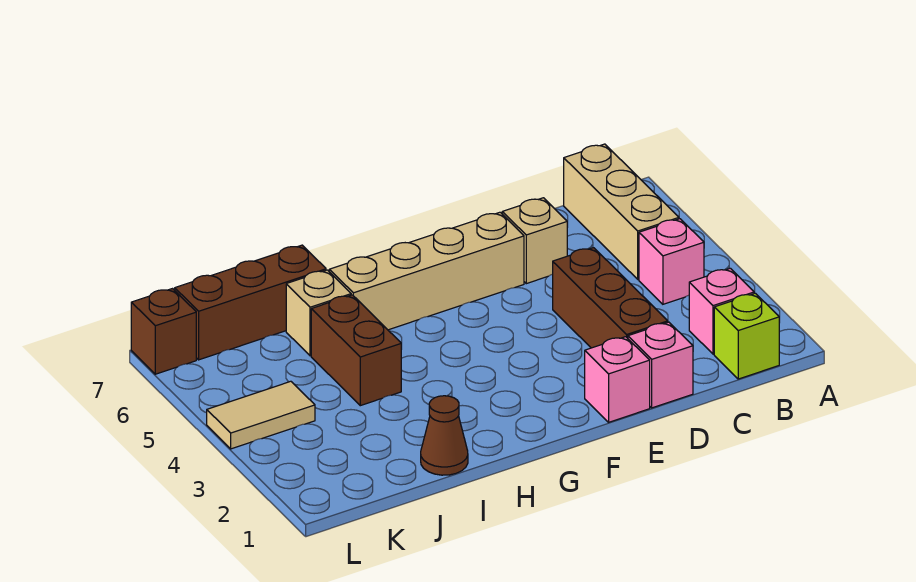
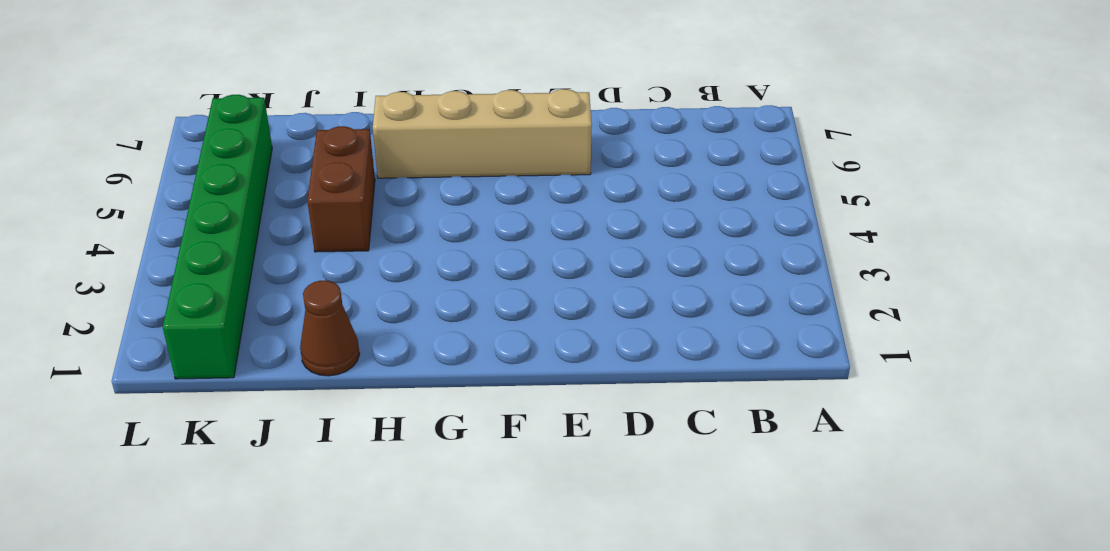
green brick K1:K6 level 1 -> tan tile K4:L4 level 1
none -> lime brick B1 level 1
none -> pink brick B2 level 1
none -> pink brick B4 level 1

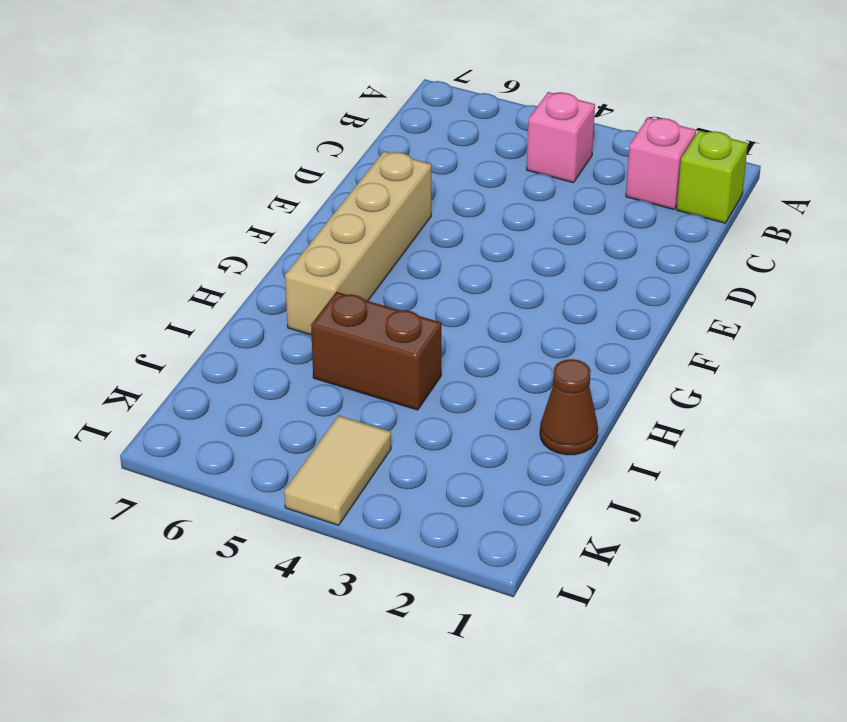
none -> tan brick B5:B7 level 1
none -> pink brick D1 level 1
none -> brown brick D2:D4 level 1

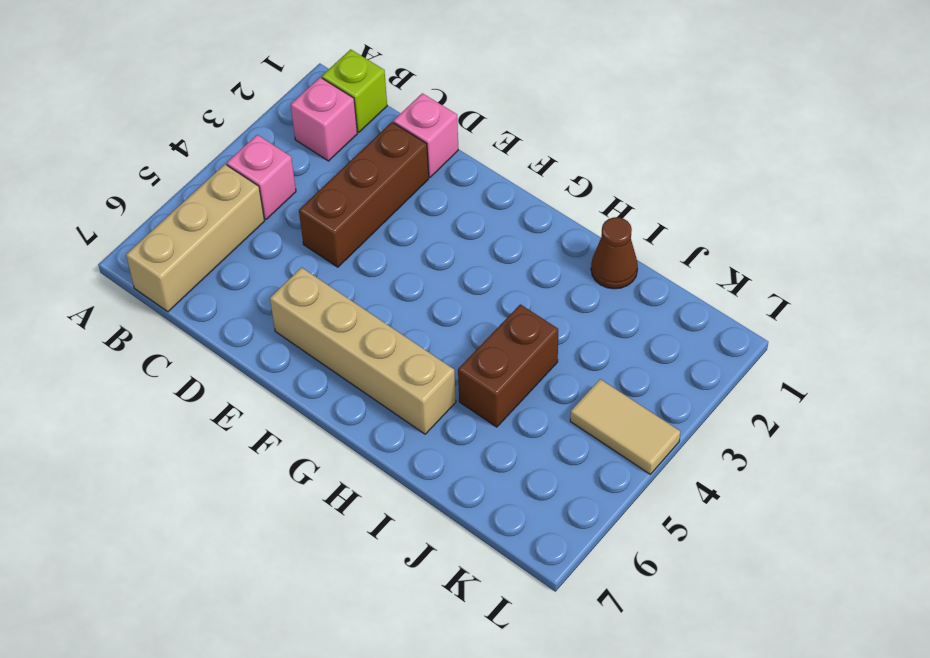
none -> tan brick D6 level 1
none -> pink brick E1 level 1
none -> tan brick I6 level 1

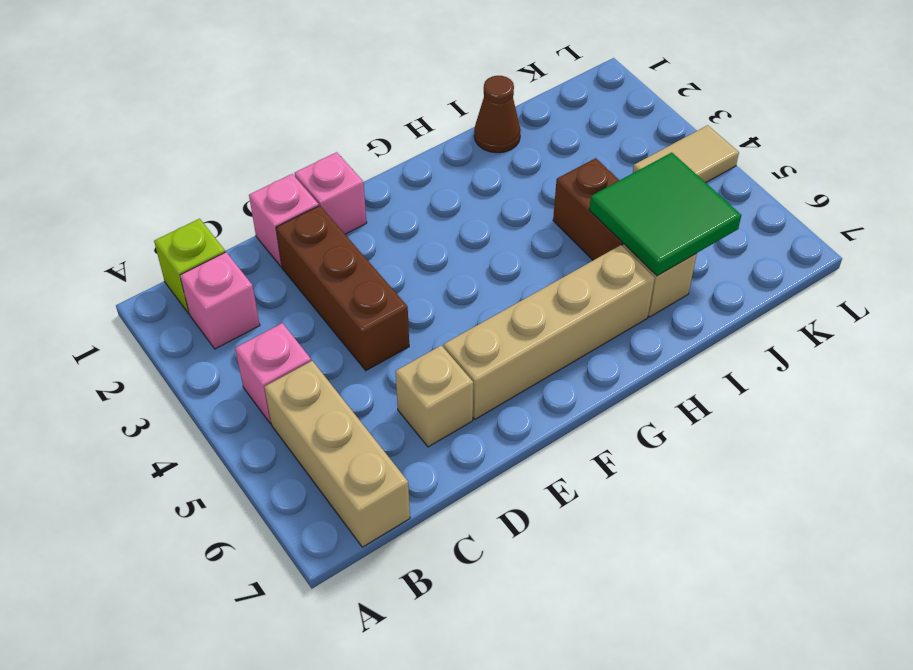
green tile I5:J6 level 2 -> none
none -> brown brick I7:K7 level 1
none -> brown brick L7 level 1

